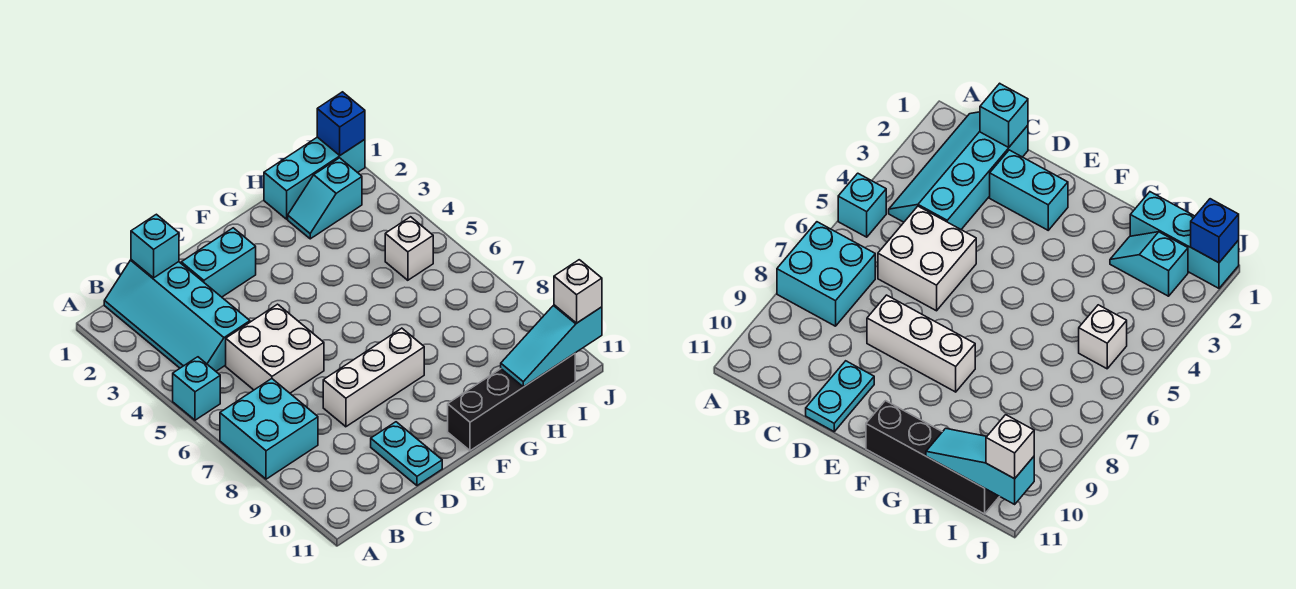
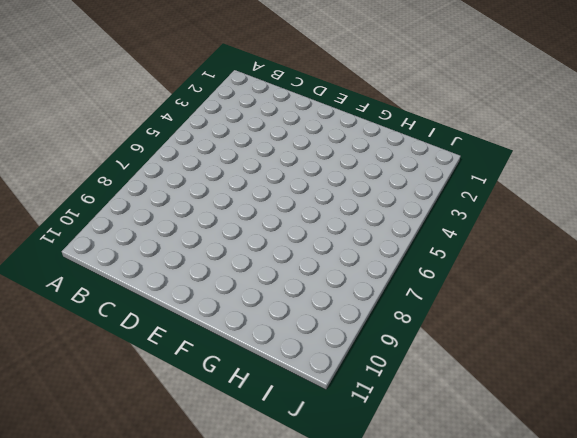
none -> cyan brick A5 level 1
none -> cyan brick A7:B8 level 1
none -> cyan slope B1:C4 level 1 top C

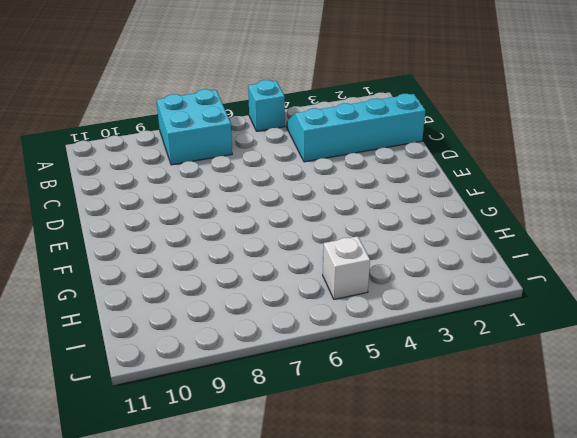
none -> white brick C5:D6 level 1
none -> cyan brick D2:E2 level 1
none -> white brick D8:F8 level 1

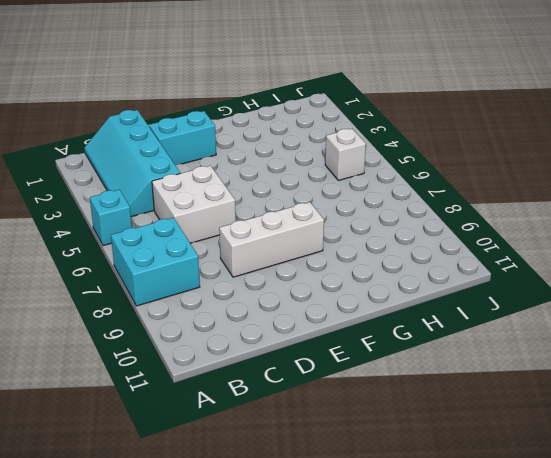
none -> cyan plate D10:D11 level 1
none -> black brick F11:I11 level 1
none -> cyan brick H1:J1 level 1

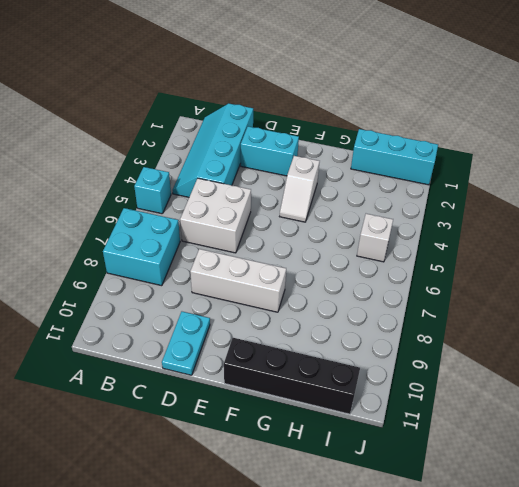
white slope F3:F4 level 1 top 3 -> none
none -> cyan slope H2:I2 level 1 top I
none -> cyan brick C1 level 2
none -> cyan slope H11:J11 level 2 top J

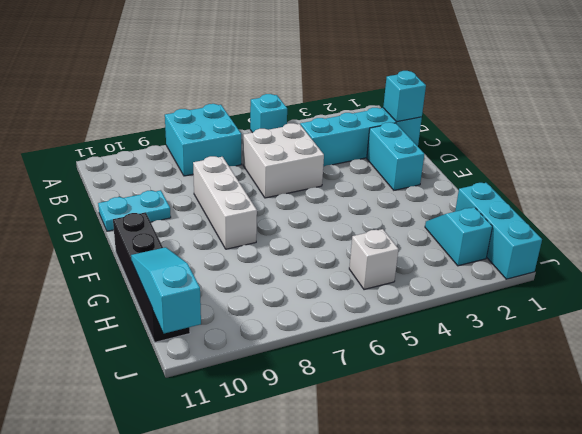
none -> blue brick J1 level 2
none -> white brick J11 level 3

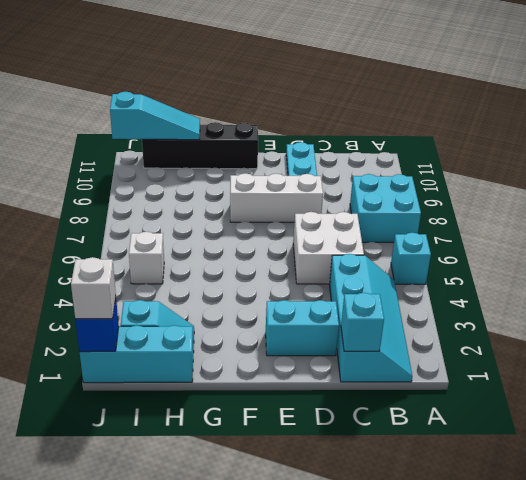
white brick J1 level 3 -> white brick J11 level 3

